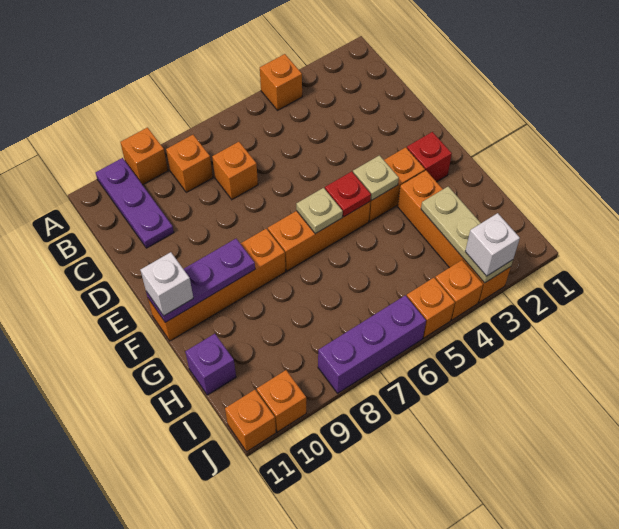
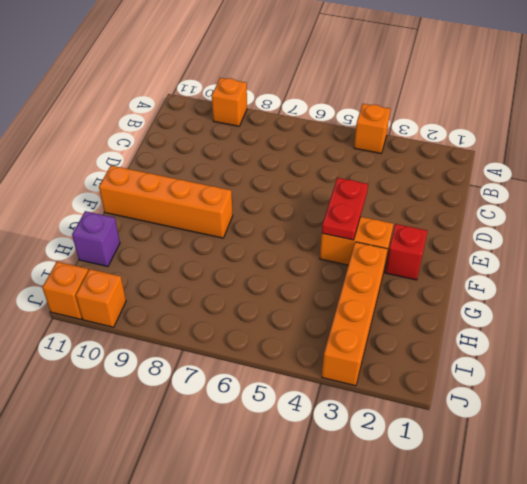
red plate E4:F4 level 2 -> tan plate F4 level 2
none -> purple plate A10:C10 level 1
none -> orange brick B8 level 1
none -> orange brick C7 level 1

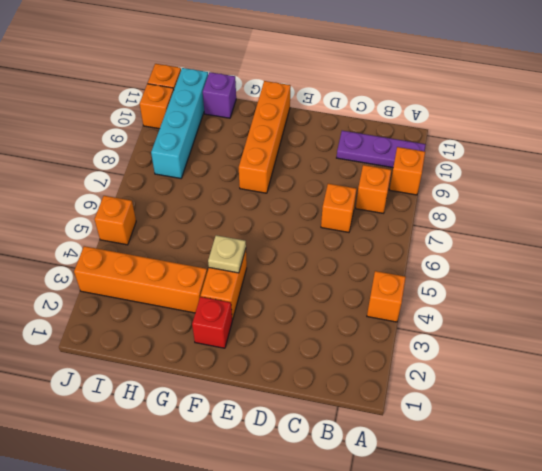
cyan brick I8:I11 level 1 -> none
none -> orange brick F5:F7 level 1
none -> orange brick J4 level 1
none -> purple brick J6:J8 level 1

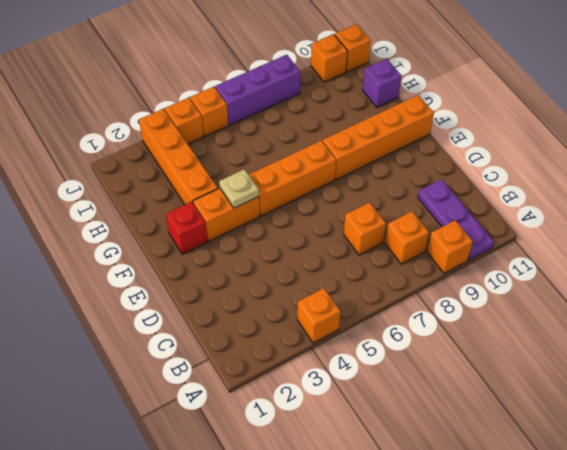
none -> red plate F5 level 2
none -> tan plate F6 level 2
none -> purple plate F9:F11 level 2

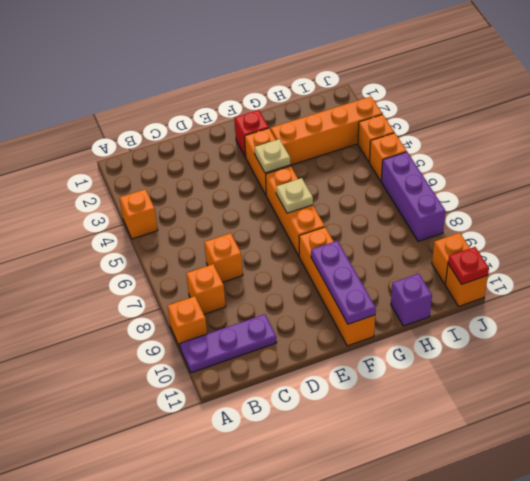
red plate J11 level 2 -> red plate F5 level 2
none -> tan plate H3:J3 level 2
none -> white brick F11 level 3
none -> white brick J3 level 3

